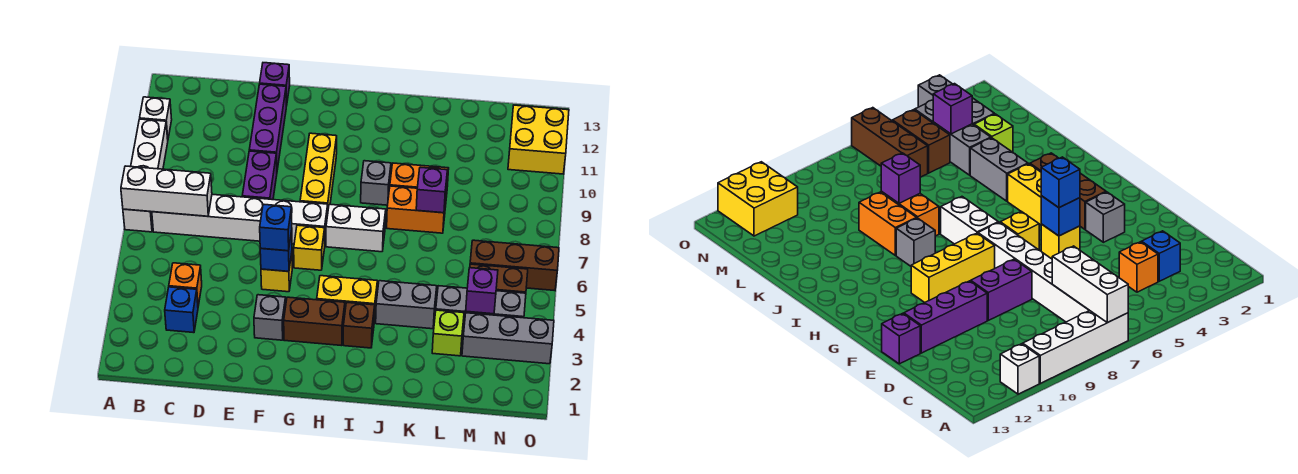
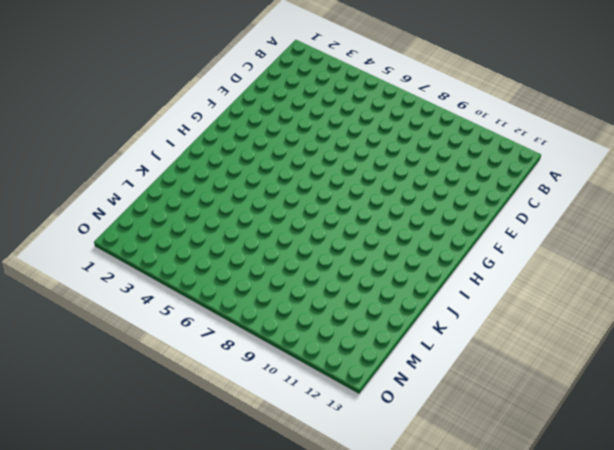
none -> white brick A7:A10 level 1
none -> white brick A11 level 1
none -> white brick B7:G7 level 1
none -> blue brick C3 level 1

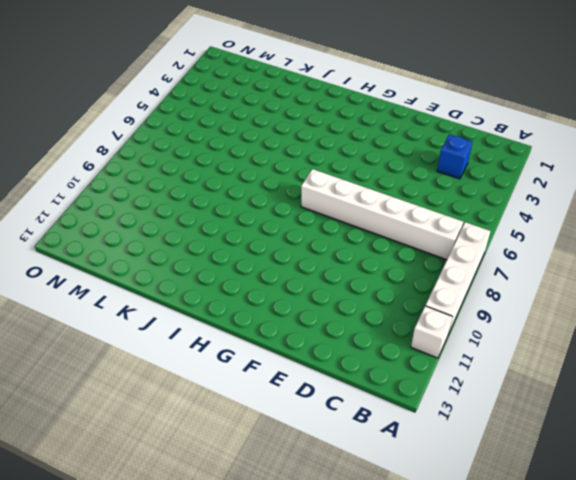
none -> orange brick C4 level 1
none -> purple brick E8:E9 level 1
none -> purple brick E10:E12 level 1
none -> purple brick E13 level 1

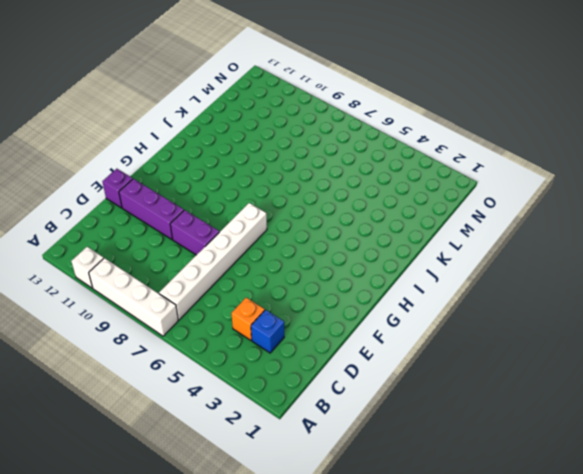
none -> grey brick F3 level 1
none -> yellow brick F5 level 1
none -> brown brick G3:H3 level 1
none -> yellow brick G6 level 1

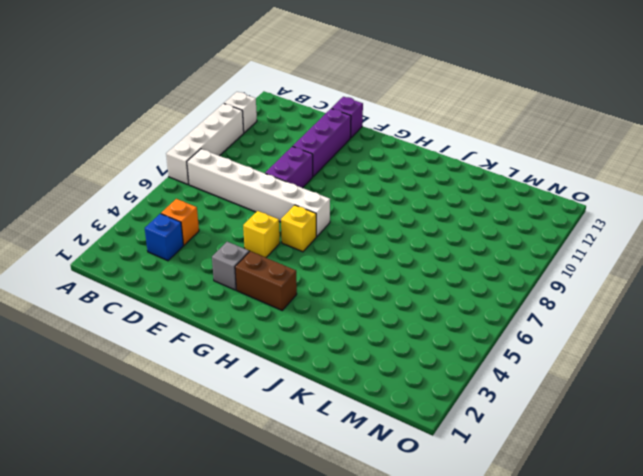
none -> yellow brick G8:G10 level 1
none -> yellow brick H4:I4 level 1
none -> white brick H7:I7 level 1
none -> brown brick I3 level 1

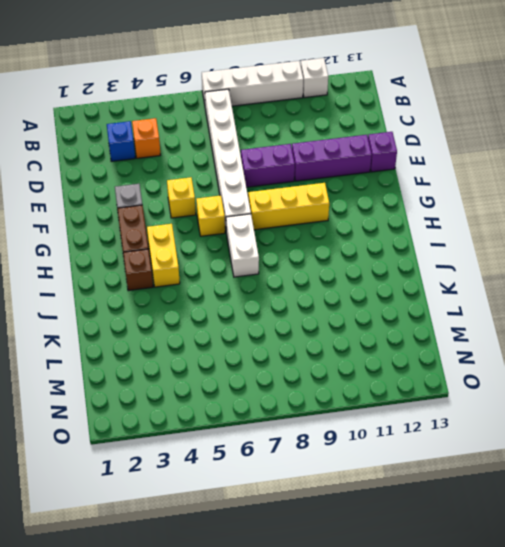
none -> grey brick I9 level 1
none -> grey brick J4:K4 level 1
none -> orange brick J8:K8 level 1
none -> orange brick J9:K9 level 1

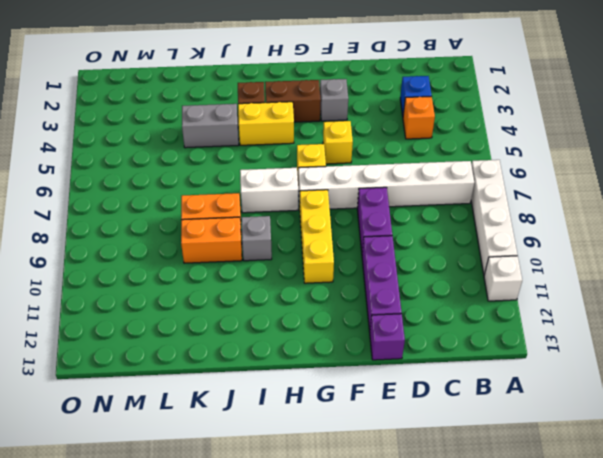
none -> lime brick L3 level 1
none -> grey brick L4:N4 level 1
none -> grey brick M3:O3 level 1
none -> brown brick M5:N5 level 1

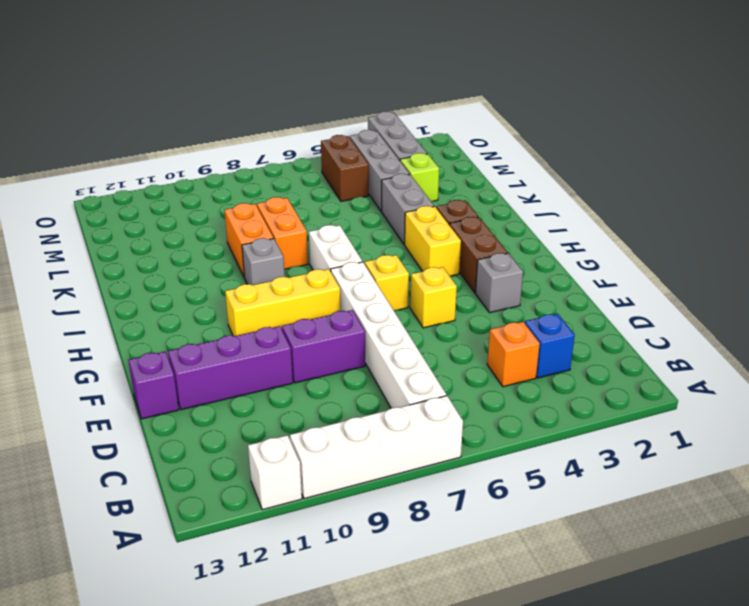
none -> brown brick M6:O6 level 1
none -> yellow brick N11:O12 level 1
none -> white brick A7:C7 level 2
none -> blue brick F5 level 2

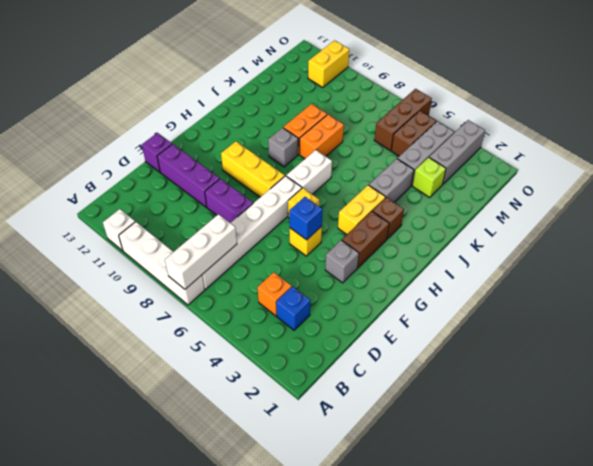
yellow brick N11:O11 level 1 -> yellow brick N11:O12 level 1
none -> purple brick K8 level 2
none -> purple brick M4 level 2
none -> blue brick F5 level 3

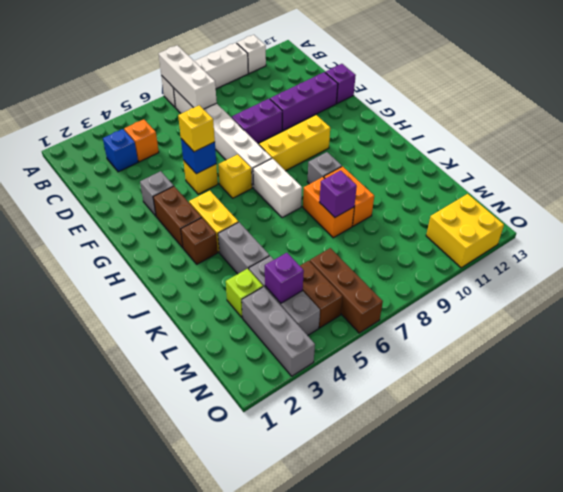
yellow brick F5 level 3 -> blue brick F5 level 3

